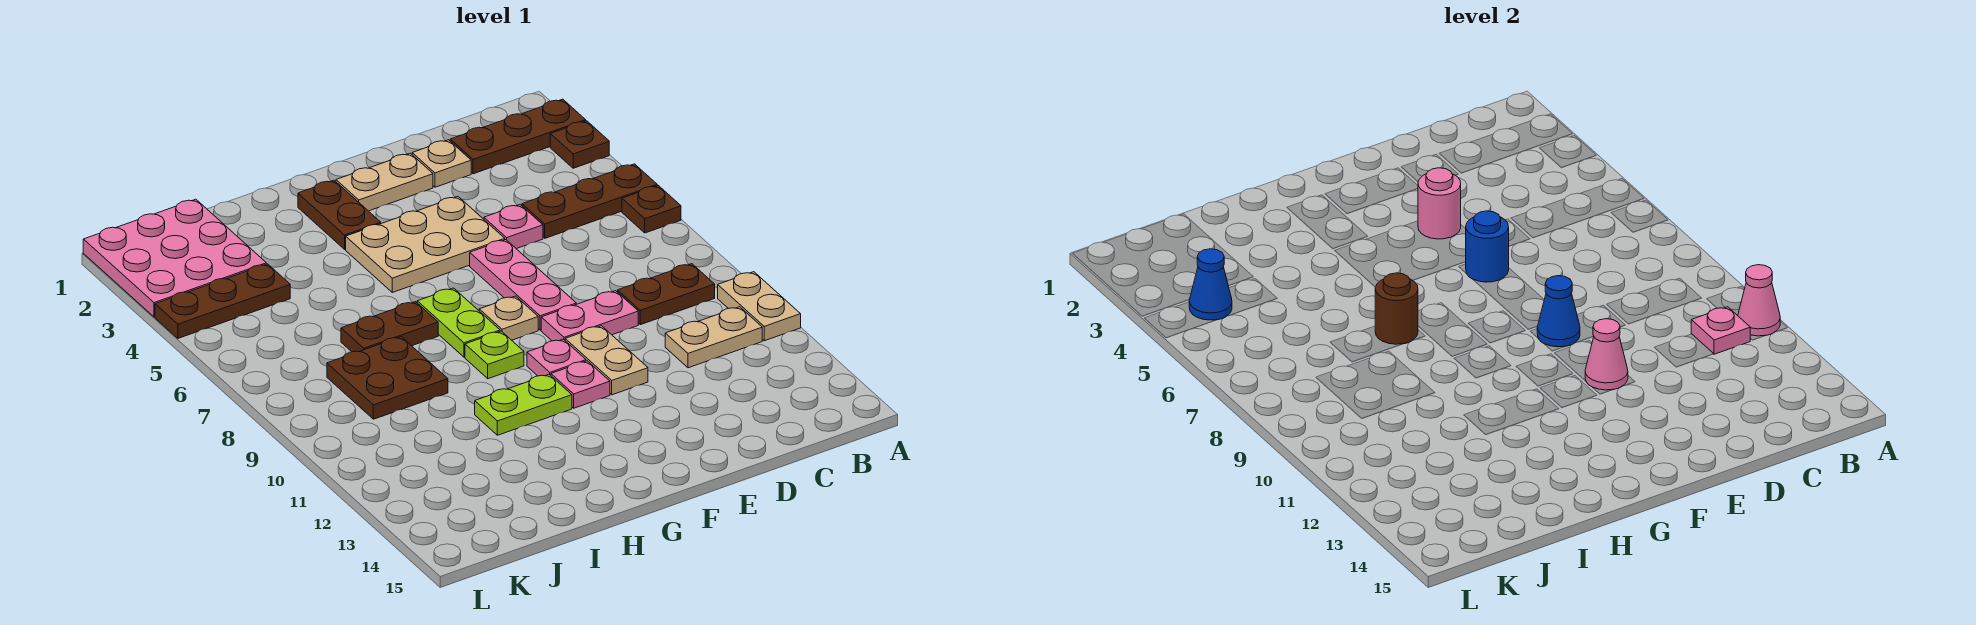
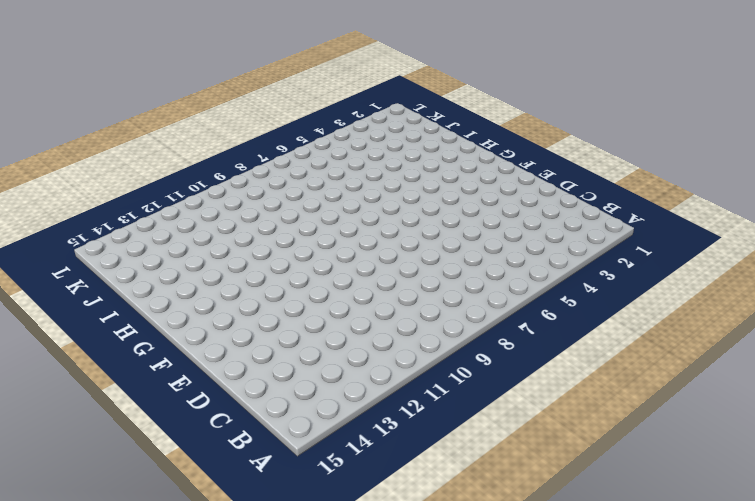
none -> brown plate A2:C2 level 1
none -> brown plate A3 level 1
none -> brown plate A5:C5 level 1
none -> brown plate A6 level 1

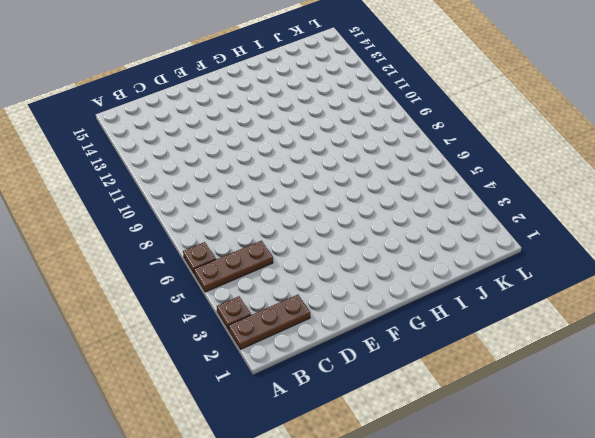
none -> tan plate A10:A11 level 1
none -> brown plate B9:C9 level 1
none -> tan plate B11:C11 level 1
none -> tan plate D2 level 1

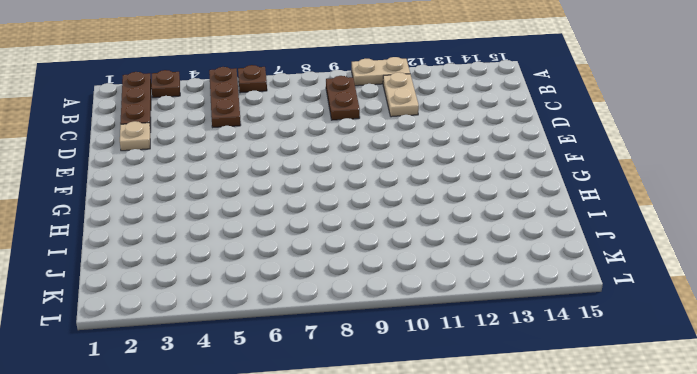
none -> pink plate D5 level 1
none -> pink plate D9:E9 level 1
none -> tan plate E2:F2 level 1
none -> tan plate E4:G5 level 1

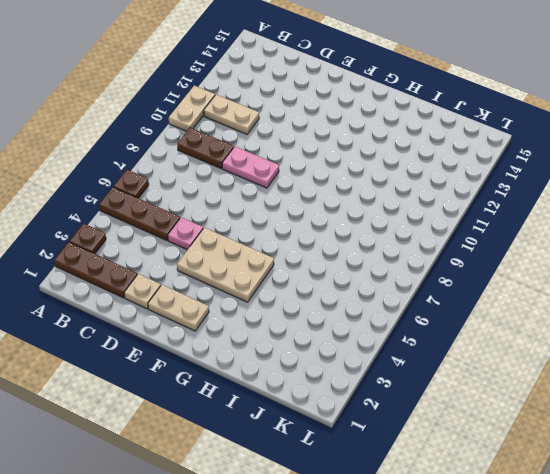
none -> pink plate E6:E8 level 1
none -> tan plate E10:E11 level 1
none -> tan plate F8 level 1
none -> pink plate F10 level 1

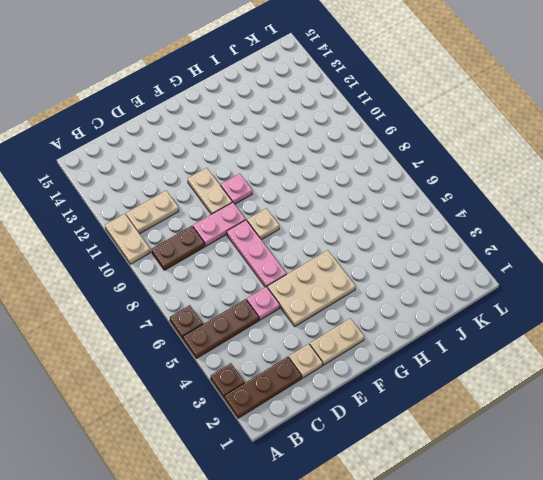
none -> pink plate F11 level 1
none -> brown plate G2:G3 level 1
none -> lime plate G7:G8 level 1
none -> lime plate G9 level 1

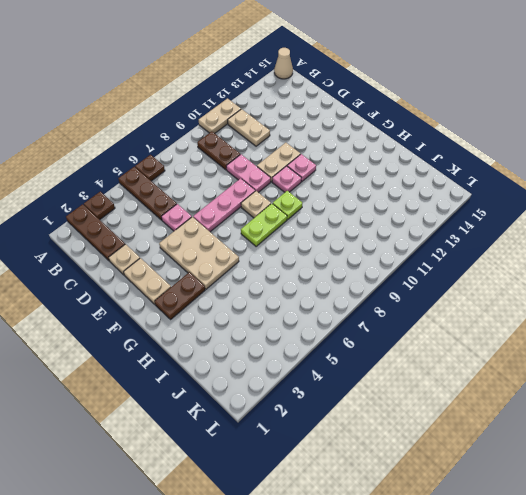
tan cone A15 level 1 -> none
none -> lime plate G11:H11 level 1
none -> brown plate H7:I7 level 1
none -> brown plate I8:J9 level 1
none -> pink plate J1:L3 level 1

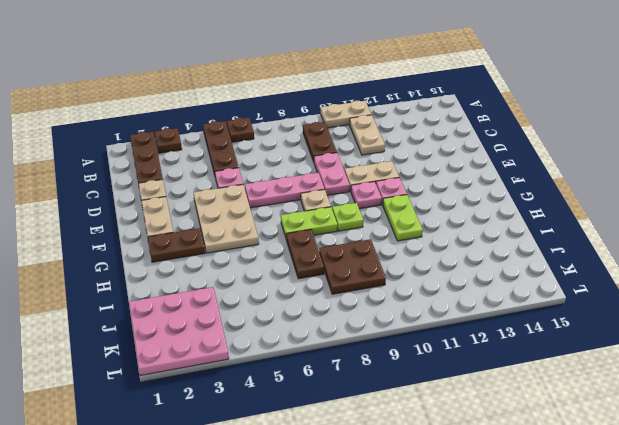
none -> brown plate J4:L4 level 1
none -> pink cone A11 level 2
none -> pink plate B11 level 2
none -> pink round brick E4 level 2

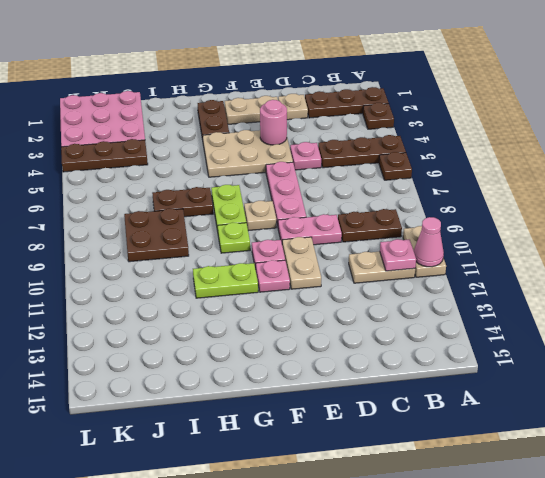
none -> blue round brick E6 level 2
none -> blue cone E9 level 2
none -> pink cone E11 level 2
none -> brown round brick H7 level 2

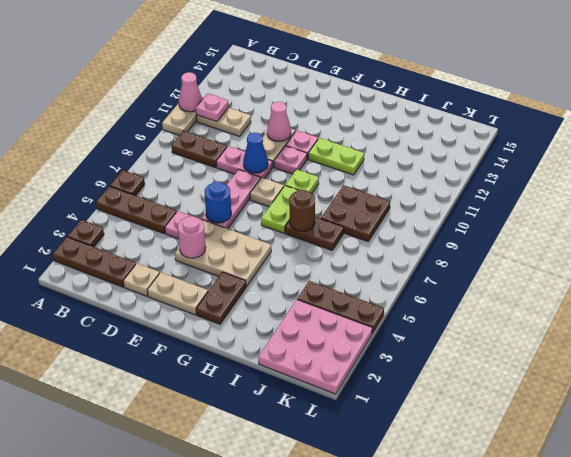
none -> blue cone K4 level 2

